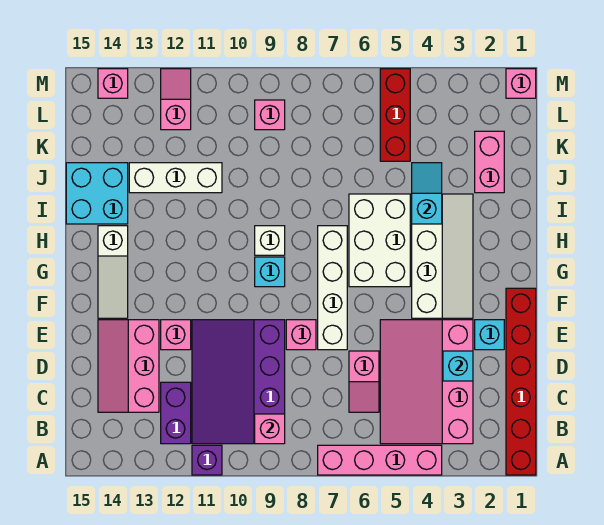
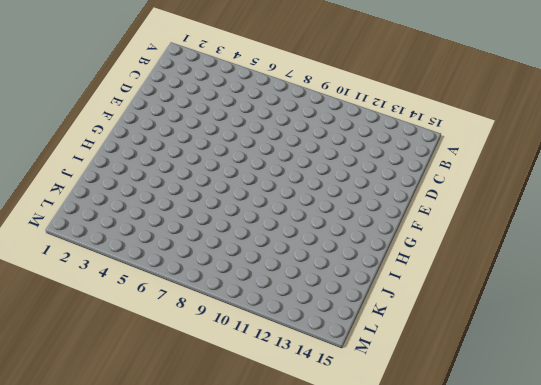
none -> red brick A1:F1 level 1
none -> pink brick A4:A7 level 1
none -> purple brick A11 level 1

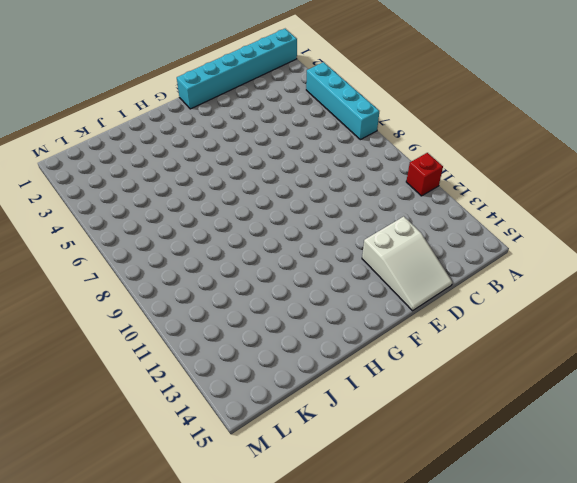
cyan brick A1:F1 level 1 -> red brick A1:F1 level 1
cyan brick A4:A7 level 1 -> pink brick A4:A7 level 1
red brick A11 level 1 -> purple brick A11 level 1
white slope D13:E15 level 1 top 13 -> pink slope C13:E14 level 1 top 13
none -> pink slope B3:E5 level 1 top 3
none -> purple slope B9:E11 level 1 top 9
none -> purple brick B12:C12 level 1

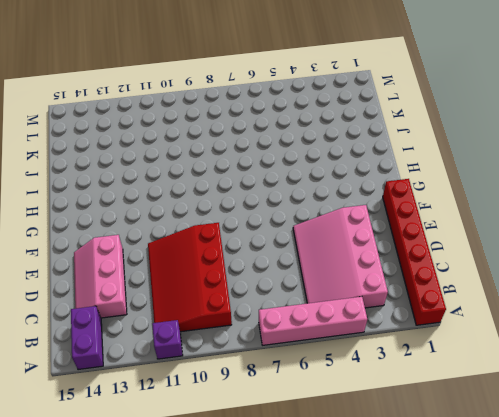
purple brick A14:B14 level 1 -> purple brick B12:C12 level 1
red slope B9:E11 level 1 top 9 -> purple slope B9:E11 level 1 top 9
none -> pink slope C6:D6 level 1 top D
none -> cyan brick E2 level 1
none -> white brick E7:H7 level 1

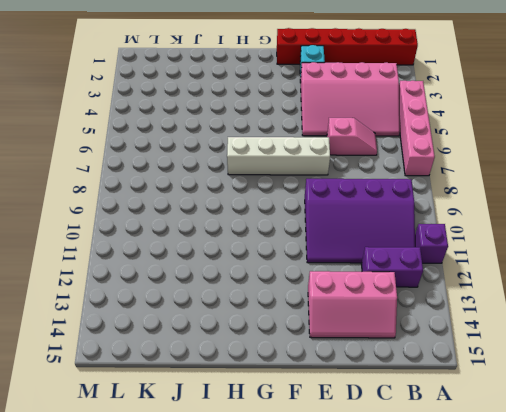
none -> pink brick E8 level 1
none -> pink brick E12 level 1
none -> white slope F3:I4 level 1 top 4

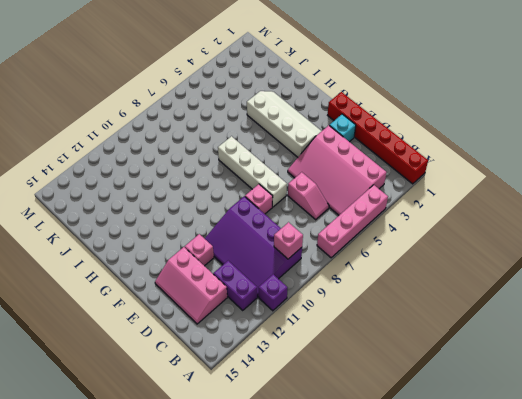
none -> white slope F14:H14 level 1 top H
none -> white brick G5:I6 level 1
none -> cyan brick G9 level 1

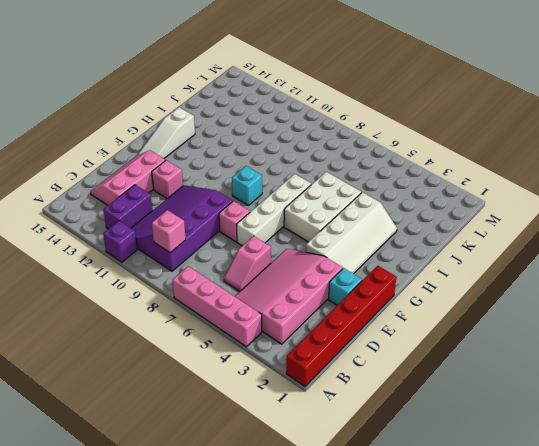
none -> white brick H9 level 1
none -> cyan brick I14:J15 level 1
none -> pink brick J2:K2 level 1

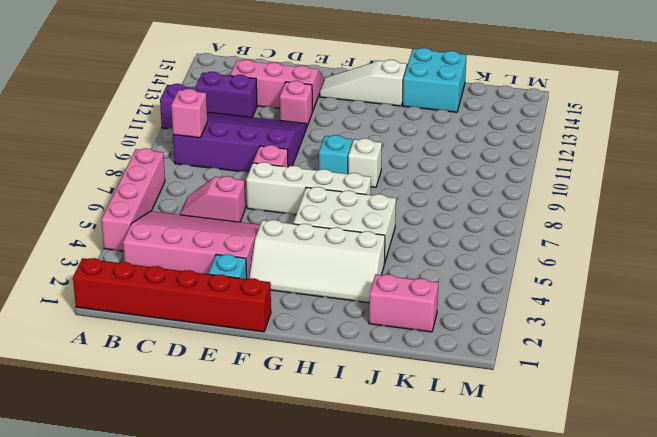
none -> white brick J11:J13 level 1
none -> red brick K5:M5 level 1
none -> pink brick L9 level 1

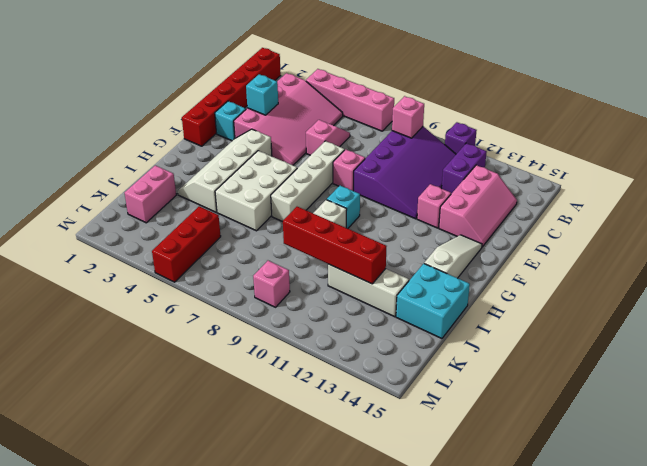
red brick J9:J12 level 2 -> none
none -> pink slope L12:M12 level 1 top L
none -> pink brick M1 level 1
none -> pink brick M14 level 1

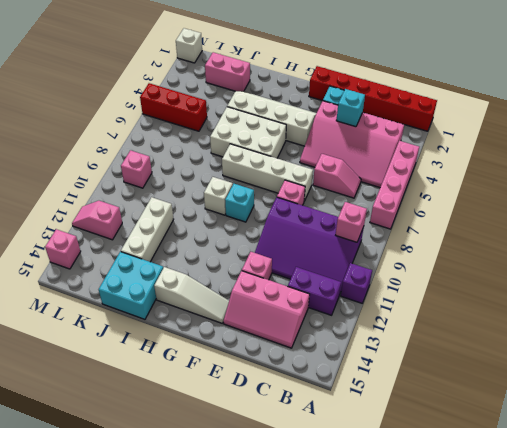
white brick M1 level 1 -> pink brick M1 level 1
none -> cyan slope I4:J4 level 2 top I

